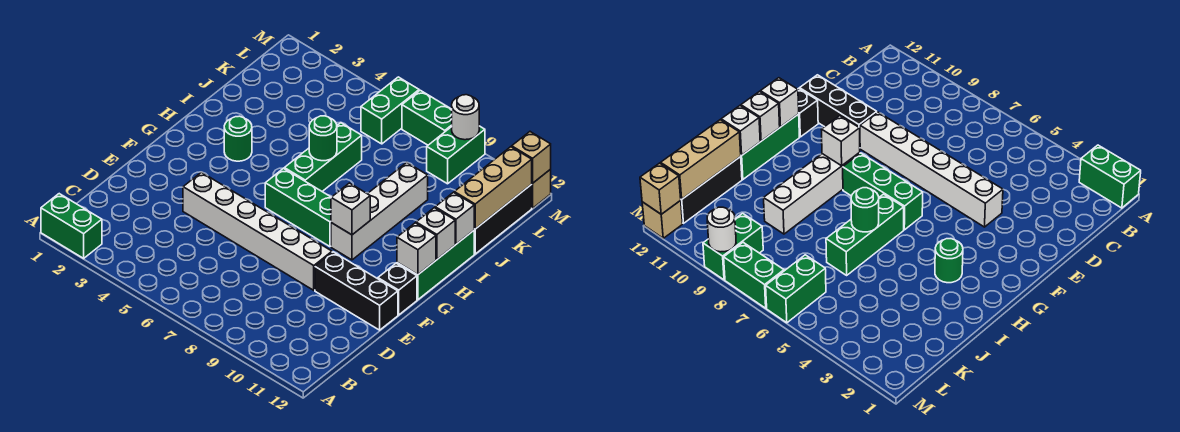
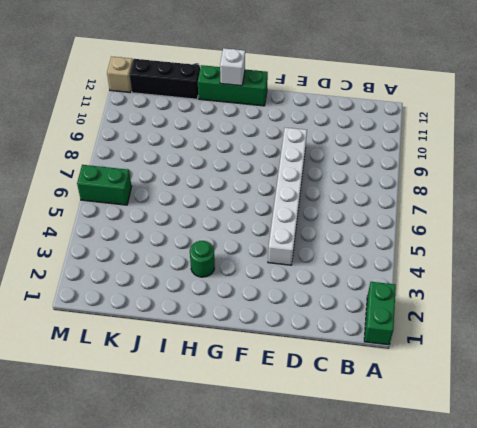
none -> black brick E10:E12 level 1
none -> black brick F12 level 1
none -> green brick G6:G8 level 1

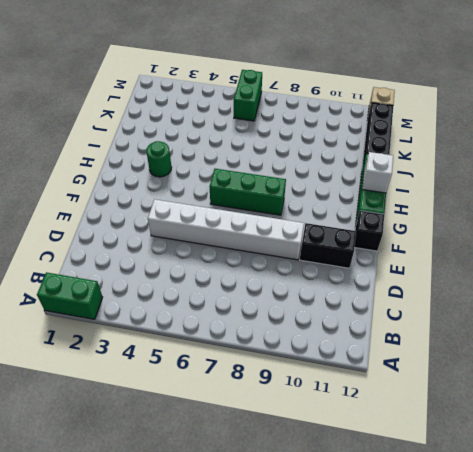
black brick E10:E11 level 1 -> black brick E10:E12 level 1
none -> white brick G9:J9 level 1
none -> green brick H6:J6 level 1
none -> green brick L9:M9 level 1

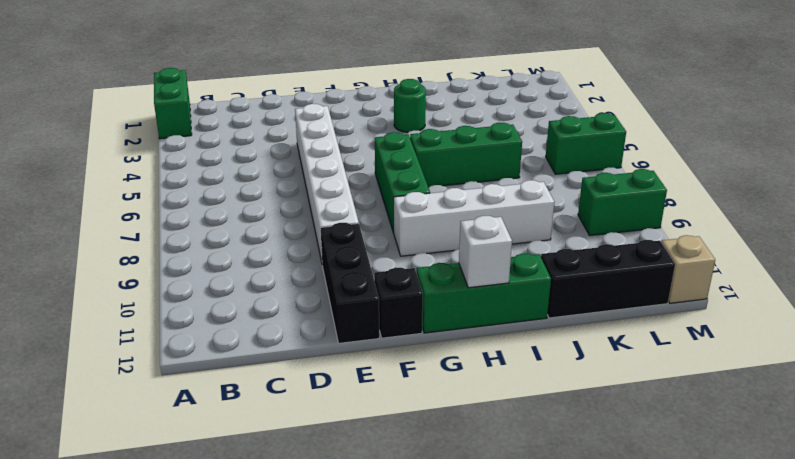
none -> green brick M7:M8 level 1
none -> white brick G9 level 2
none -> white brick G12 level 2

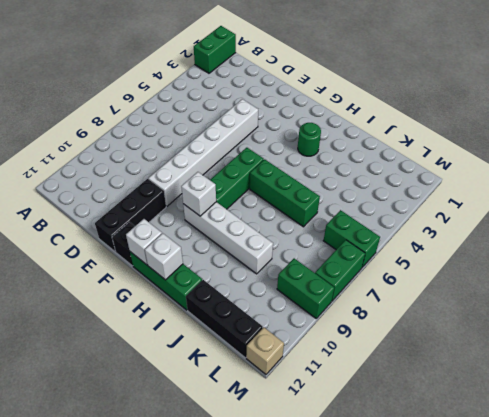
none -> green round brick I6 level 2
none -> white brick I12 level 2
none -> tan brick J12:L12 level 2

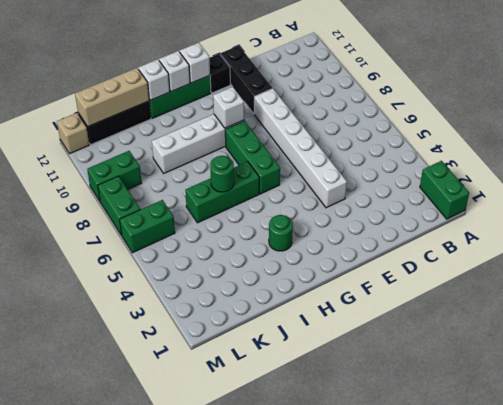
none -> white round brick M9 level 2
none -> tan brick M12 level 2

